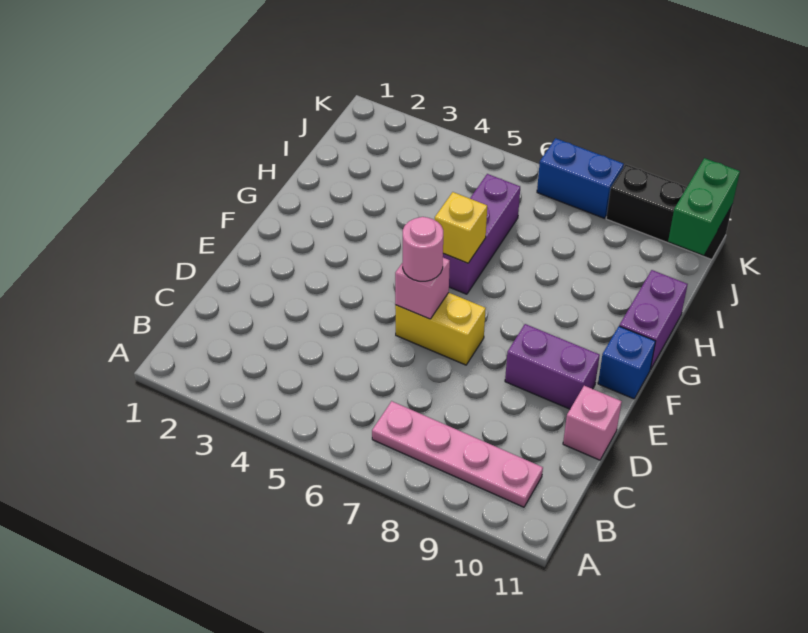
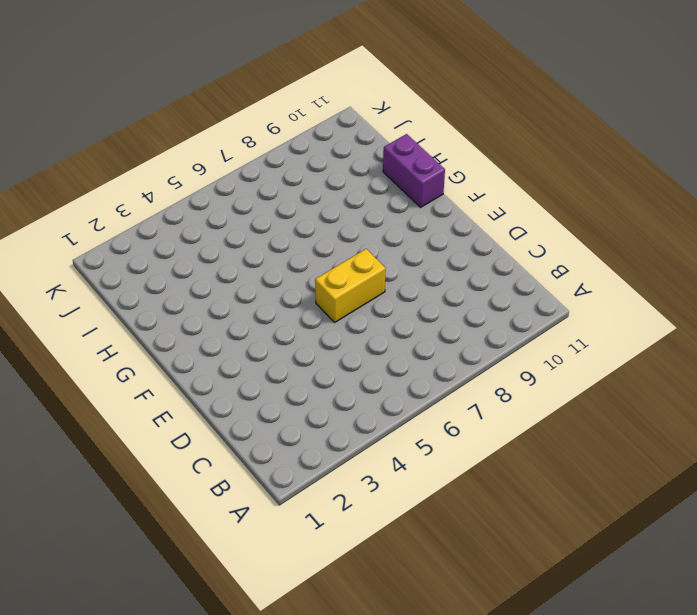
none -> pink plate B7:B10 level 1
none -> pink brick D11 level 1
none -> purple brick E9:E10 level 1

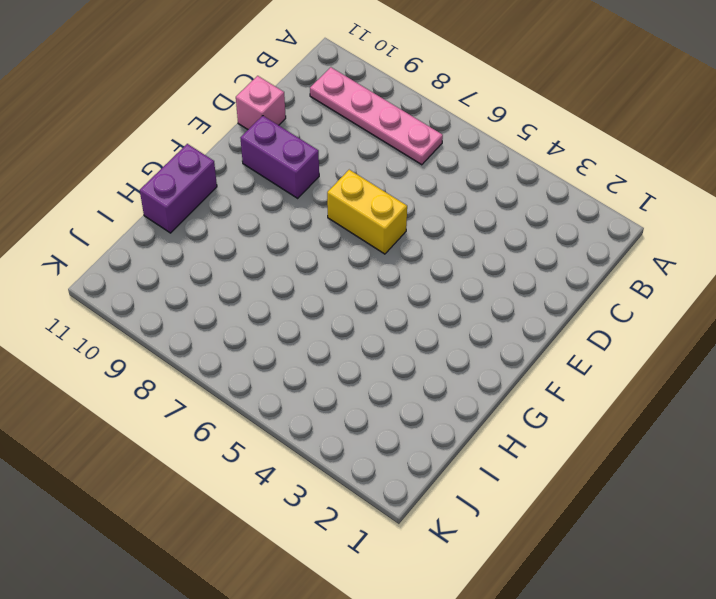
none -> blue brick F11 level 1
none -> purple brick G6:I6 level 1
none -> blue brick K7:K8 level 1

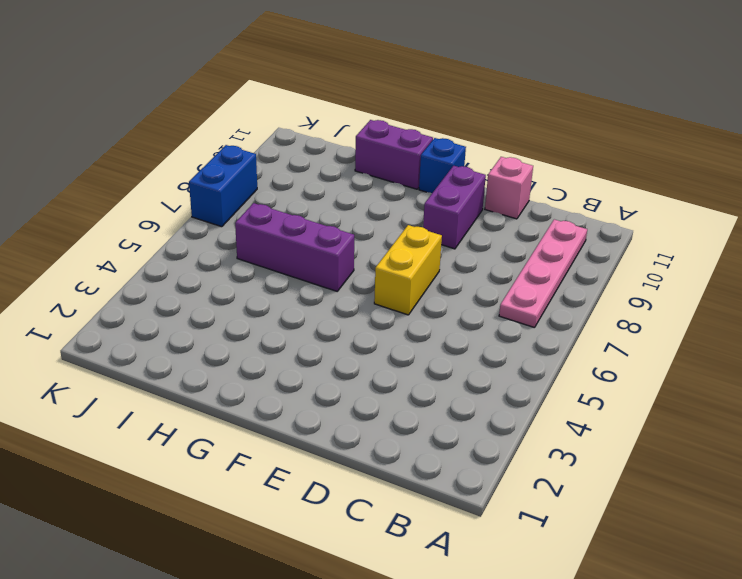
none -> black brick K9:K11 level 1
none -> pink brick E6 level 2
none -> yellow brick G6 level 2

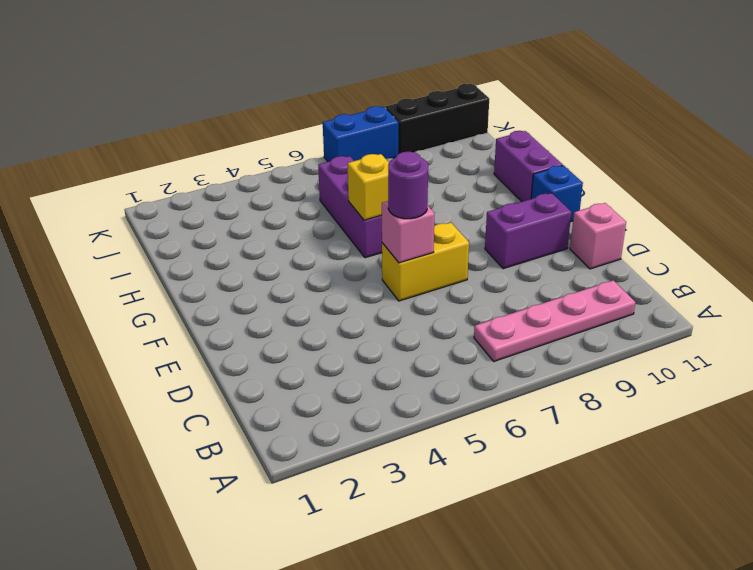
purple round brick E6 level 3 -> pink round brick E6 level 3
none -> green brick J11:K11 level 2

